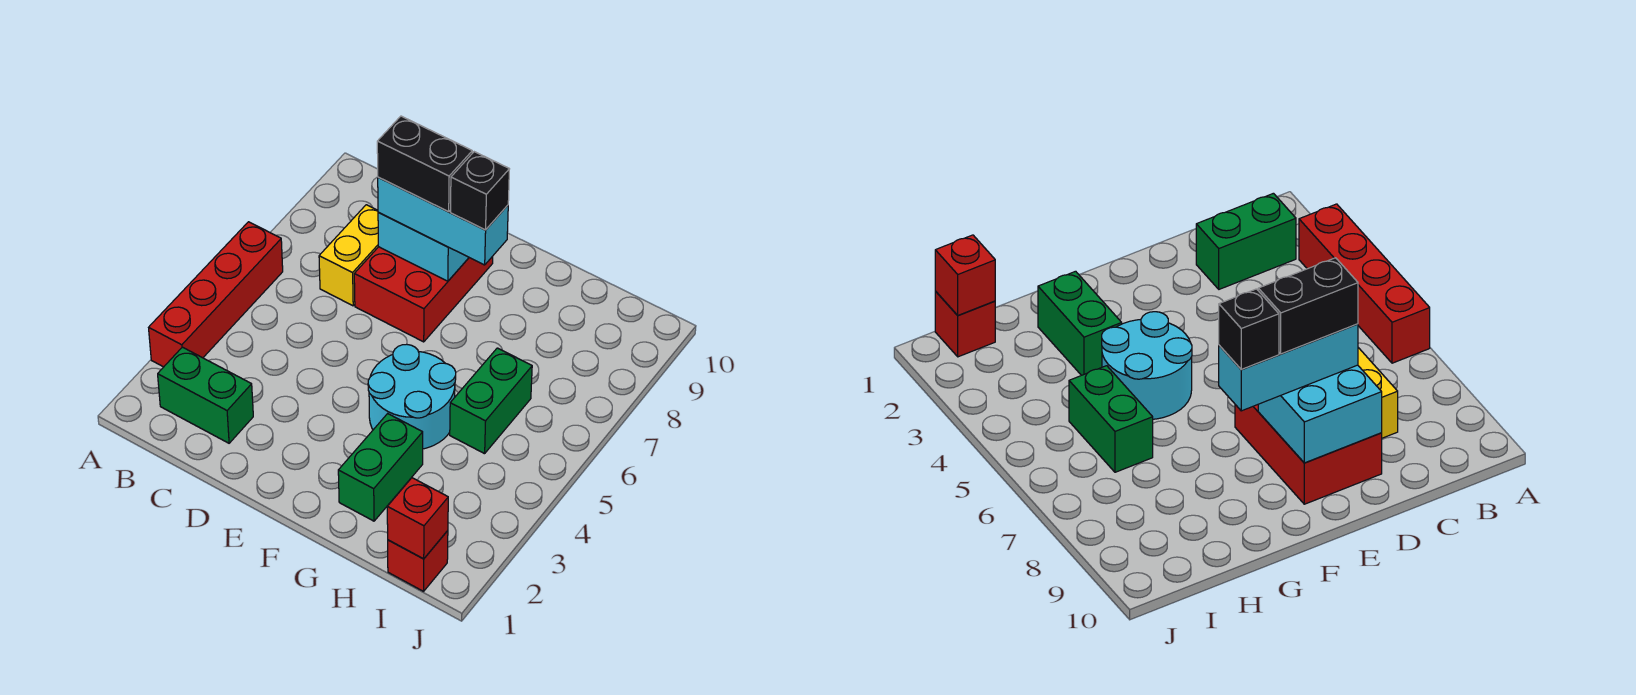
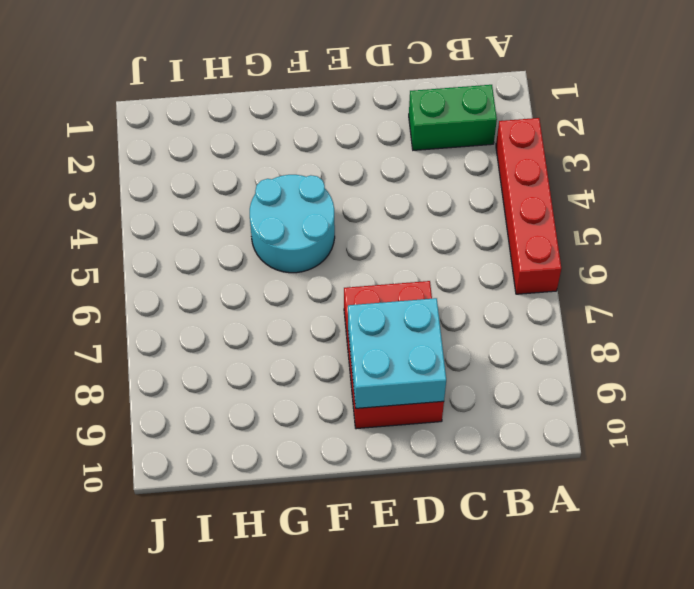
none -> yellow brick C7:C8 level 1
none -> green brick G2:G3 level 1
none -> green brick H5:H6 level 1

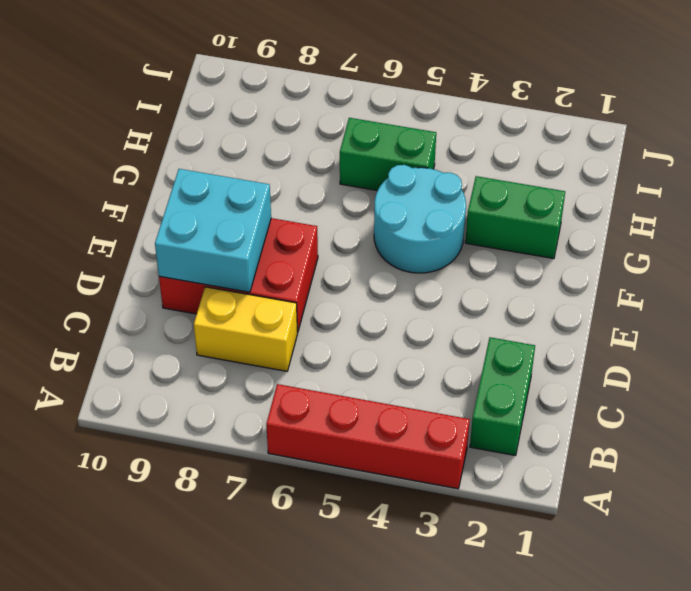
none -> red brick I1 level 1
none -> red brick I1 level 2
none -> cyan brick D8:F8 level 3

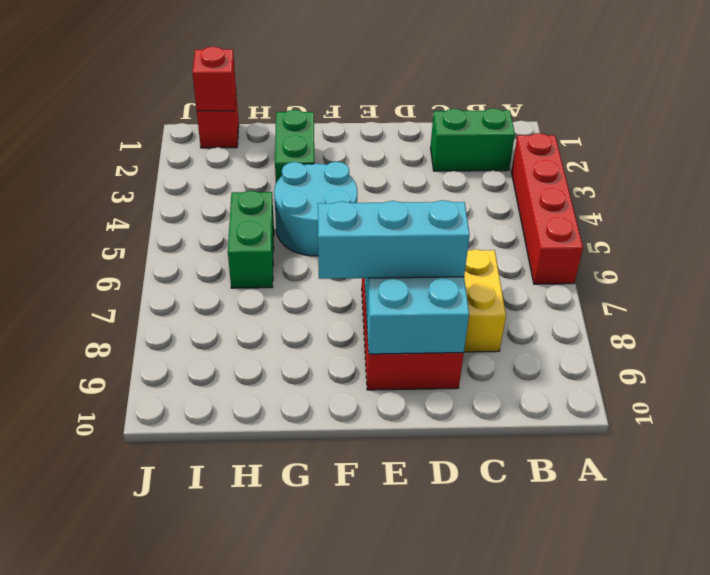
none -> black brick D8:E8 level 4
none -> black brick F8 level 4

